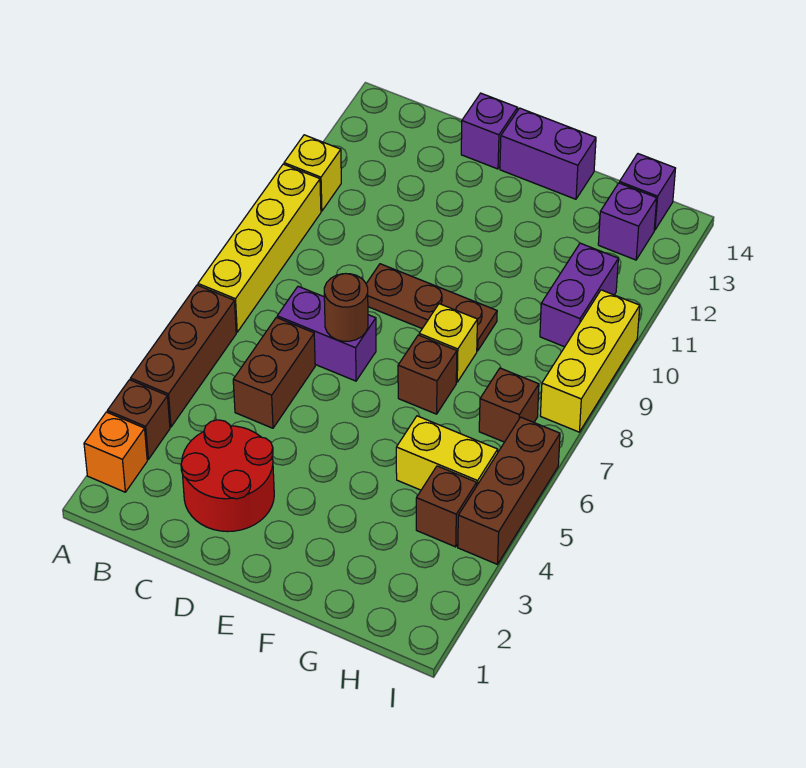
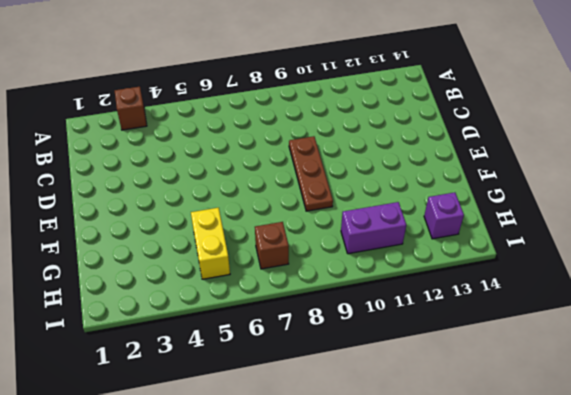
none -> orange brick A2 level 1
none -> brown brick A4:A6 level 1
none -> yellow brick A7:A10 level 1

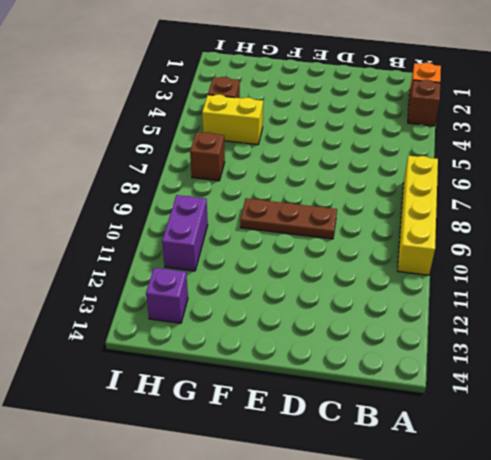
none -> brown brick A4:A6 level 1
none -> yellow brick A11 level 1
none -> red round brick C2:D3 level 1

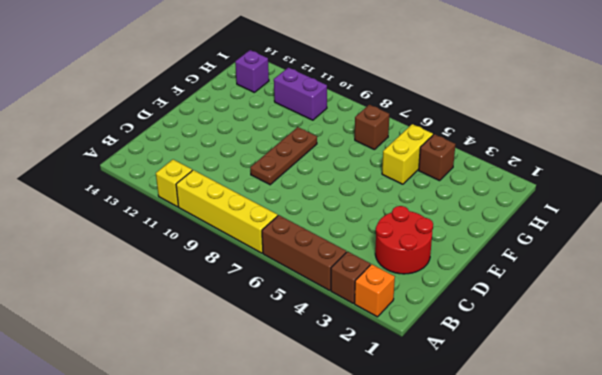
none -> brown brick C5:C6 level 1
none -> purple brick C7:D7 level 1
none -> purple brick D14 level 1

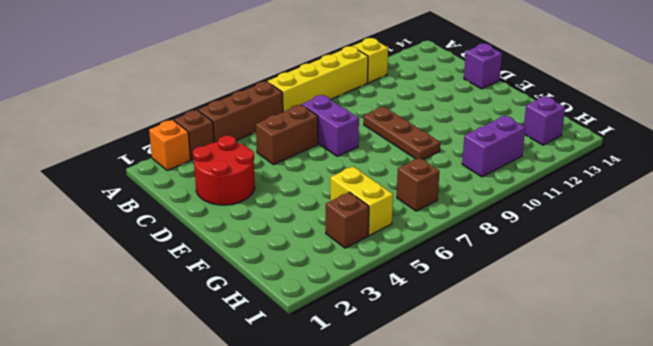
none -> purple brick E14:F14 level 1
none -> brown brick F7 level 1
none -> yellow brick F8 level 1

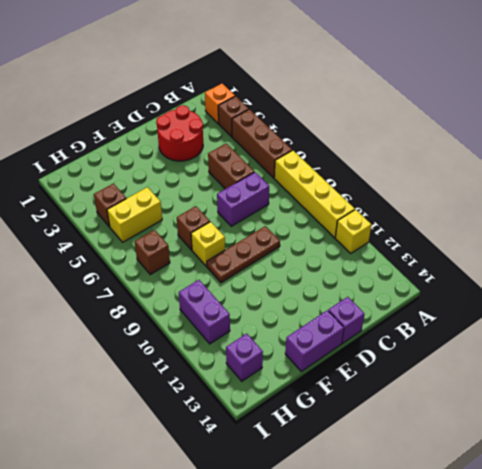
none -> purple brick H14 level 1
none -> brown brick I4:I6 level 1
none -> yellow brick I8:I10 level 1

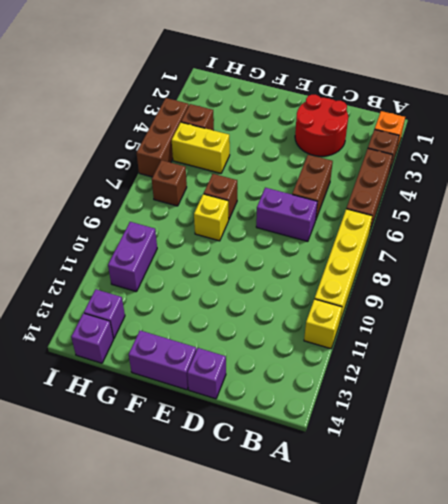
none -> brown plate D9:F9 level 1
none -> yellow brick I8:I10 level 1
none -> brown round brick D7 level 2

